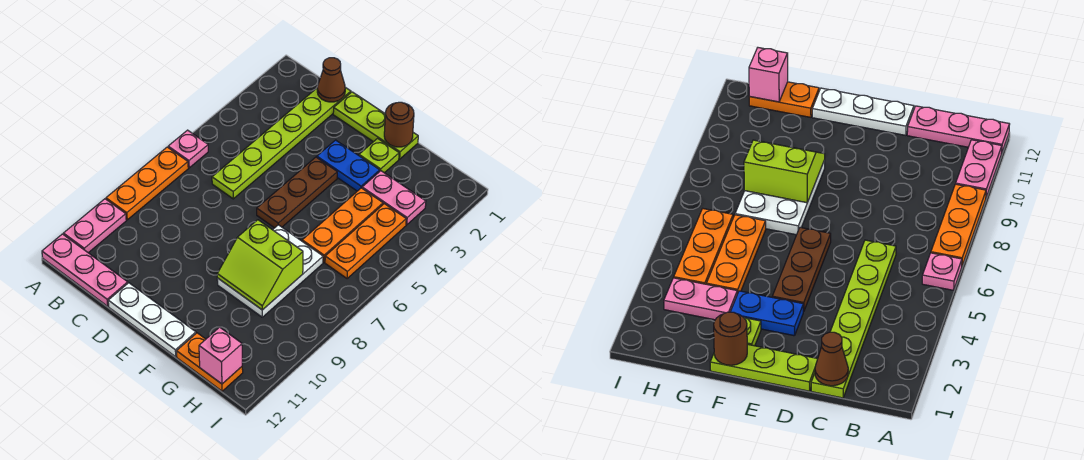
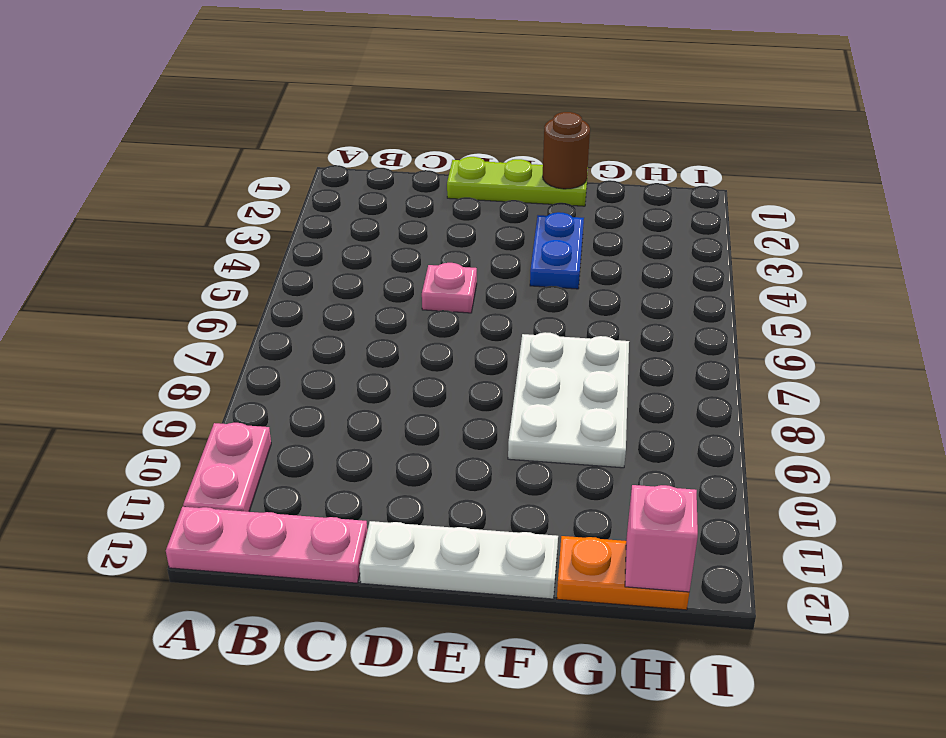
pink plate D5 level 1 -> pink plate A6 level 1
blue plate F3:F4 level 1 -> blue plate E3:F3 level 1
none -> orange plate A7:A9 level 1
none -> lime plate C1:C6 level 1
none -> brown plate E4:E6 level 1

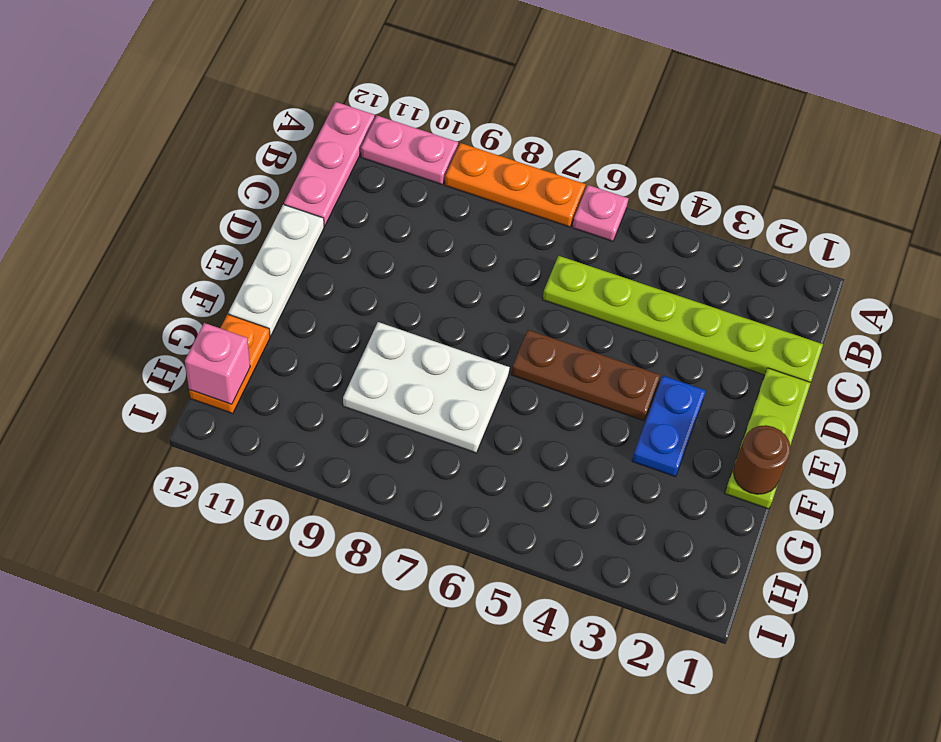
none -> lime plate F2 level 1
none -> pink plate G3:H3 level 1
none -> orange plate G4:G6 level 1

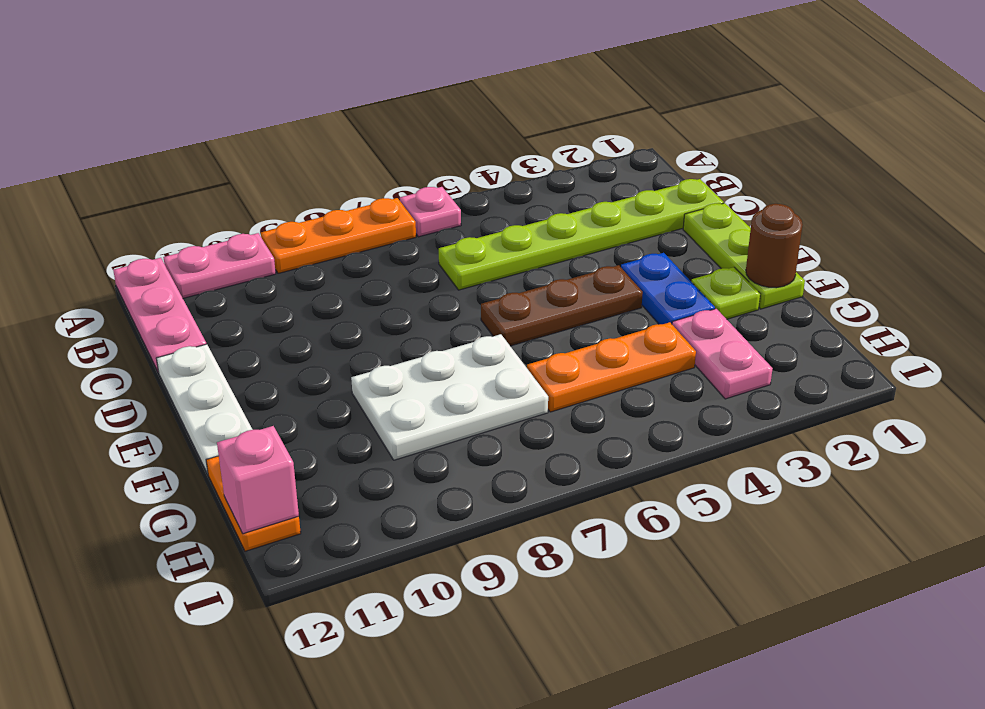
none -> orange plate H4:H6 level 1
none -> brown cone C1 level 2
none -> lime slope F8:G9 level 2 top 8

